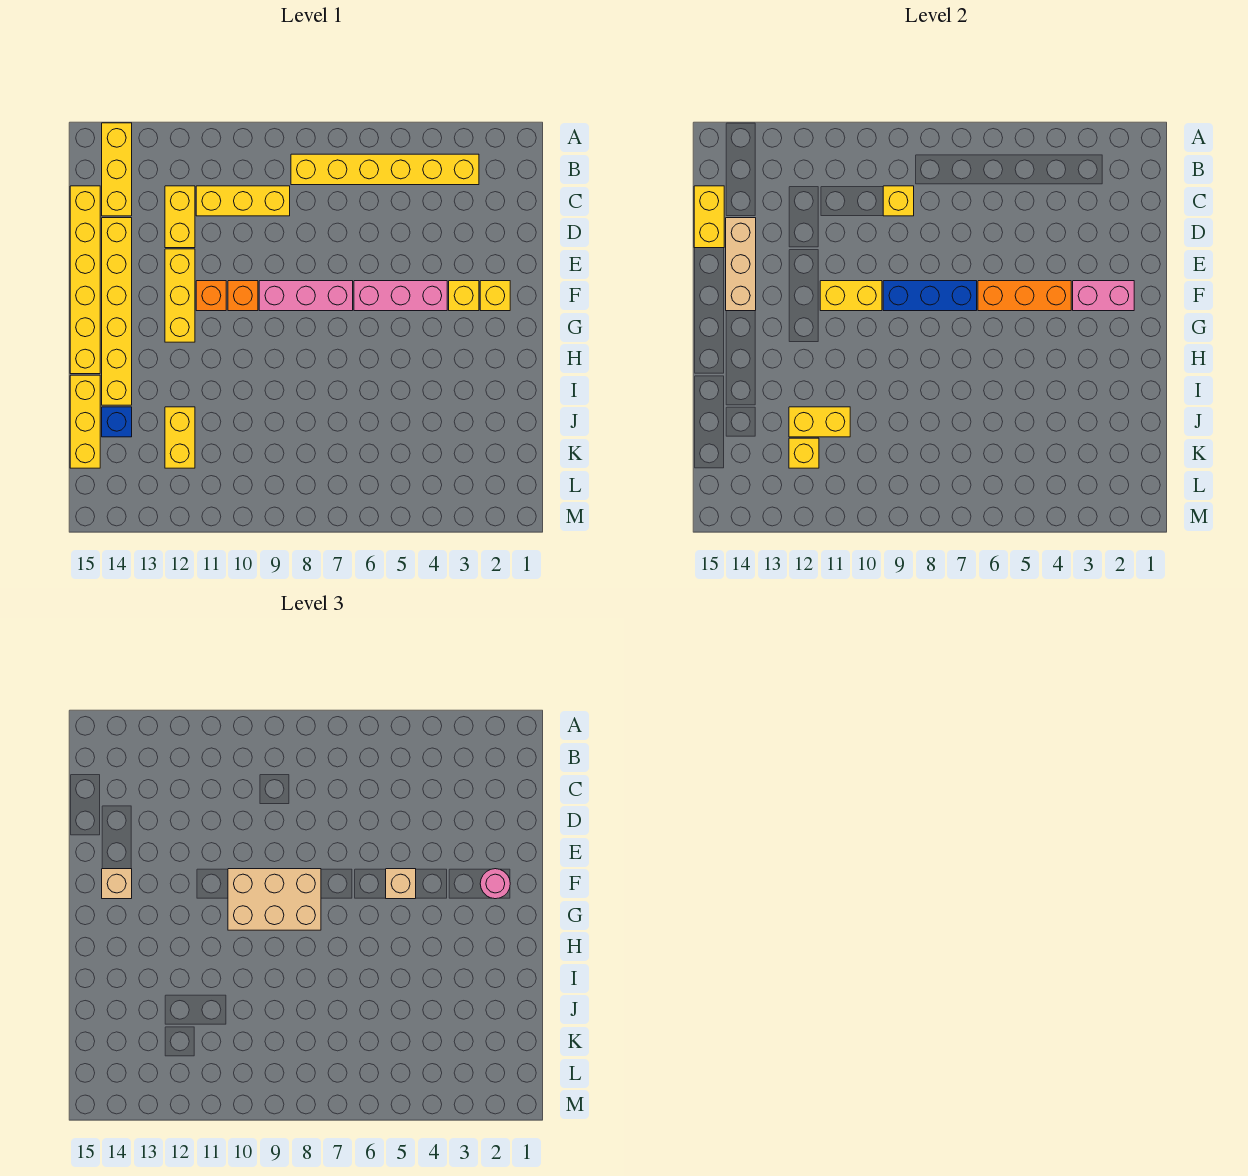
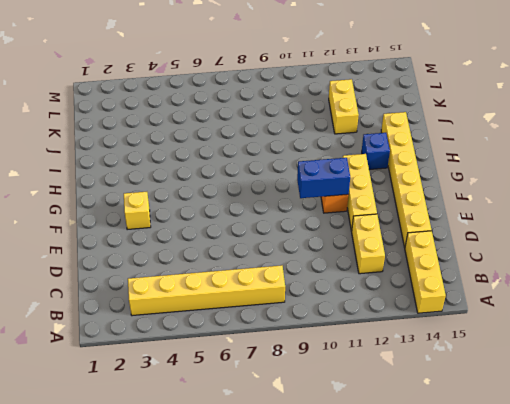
blue brick F10:F11 level 2 -> yellow brick F10:F11 level 2
blue brick H13 level 1 -> blue brick J14 level 1
none -> yellow brick C9:C11 level 1
none -> yellow brick C15:H15 level 1
none -> yellow brick F2 level 1

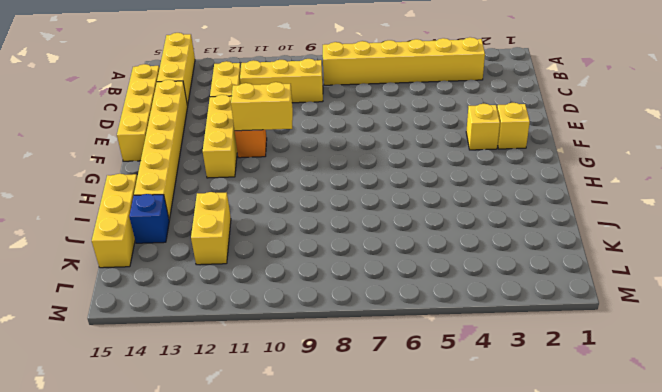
yellow brick C15:F15 level 1 -> yellow brick C15:H15 level 1
none -> pink brick F4:F6 level 1
none -> pink brick F7:F9 level 1
none -> orange brick F10 level 1

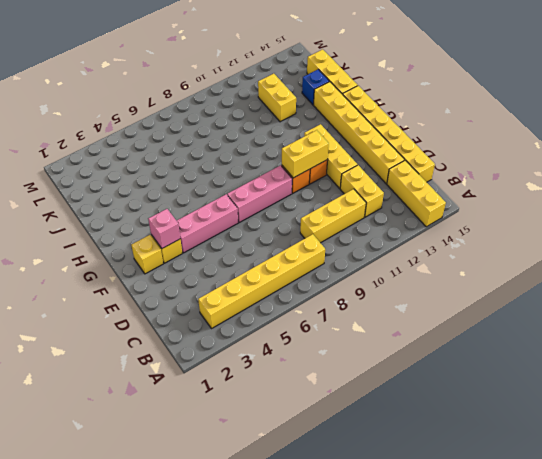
pink brick F3 level 2 -> pink brick F2:F3 level 2
none -> yellow brick C9 level 2
none -> yellow brick C15:D15 level 2
none -> tan brick D14:F14 level 2

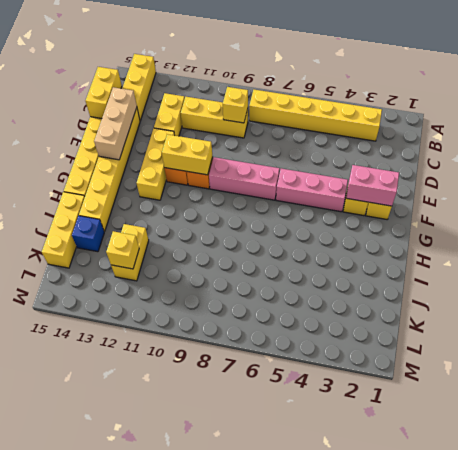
none -> orange brick F4:F6 level 2
none -> blue brick F7:F9 level 2
none -> yellow brick J11:J12 level 2

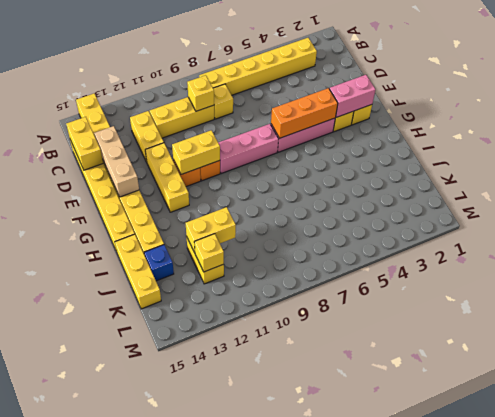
yellow brick C8 level 1 -> none
none -> blue brick F7:F9 level 2
none -> pink round brick F2 level 3
none -> tan brick F5 level 3

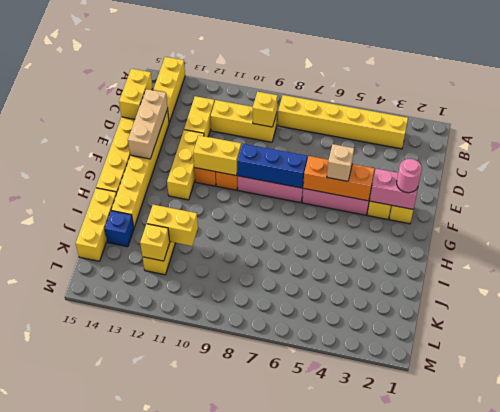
none -> tan brick F8:G10 level 3
none -> tan brick F14 level 3

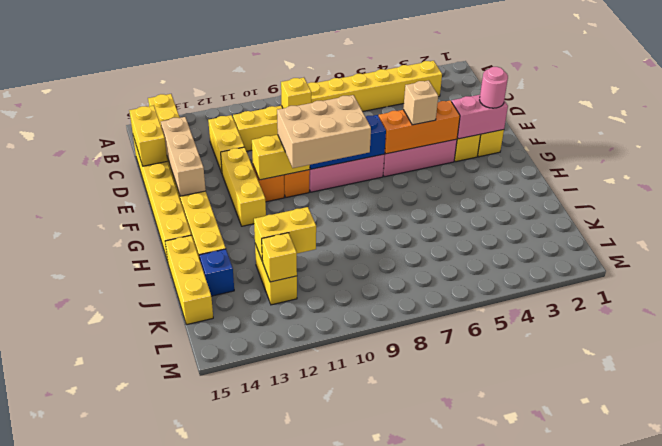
none -> tan brick F14 level 3

